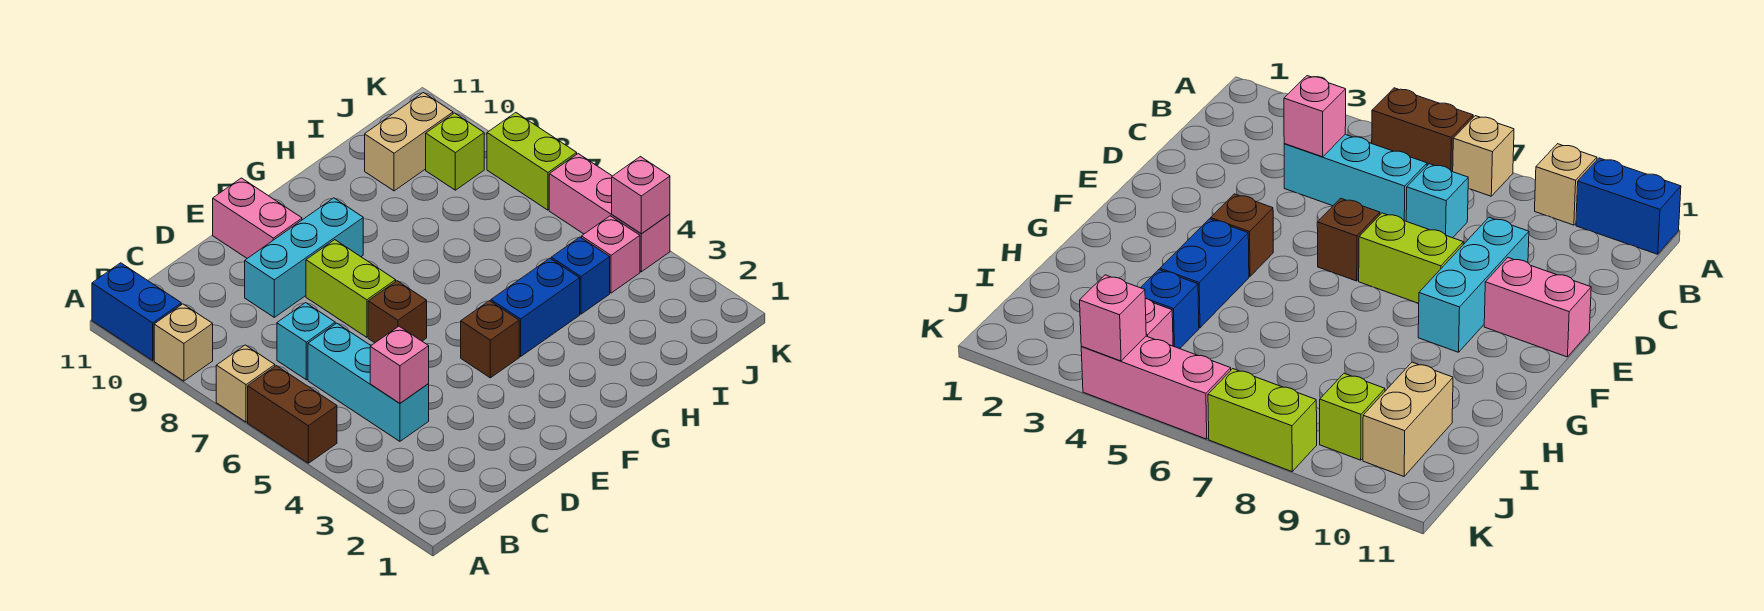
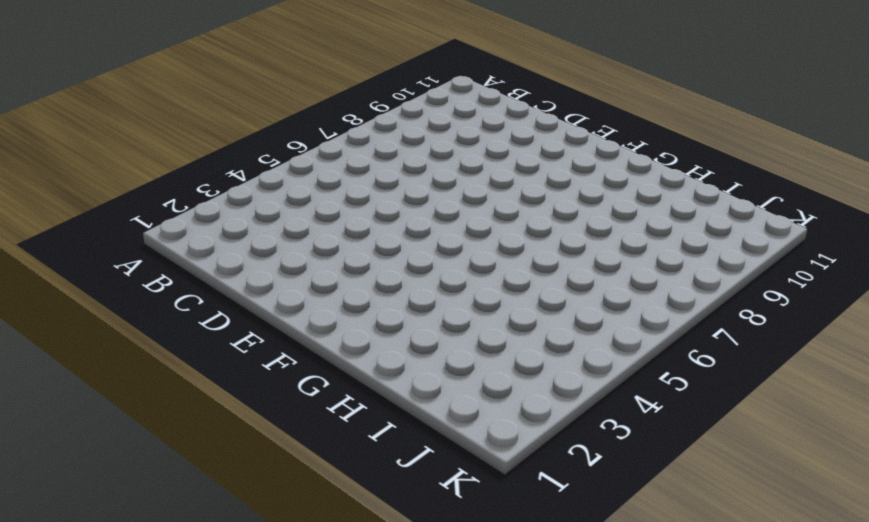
none -> brown brick A5:A6 level 1
none -> tan brick A7 level 1
none -> tan brick A9 level 1

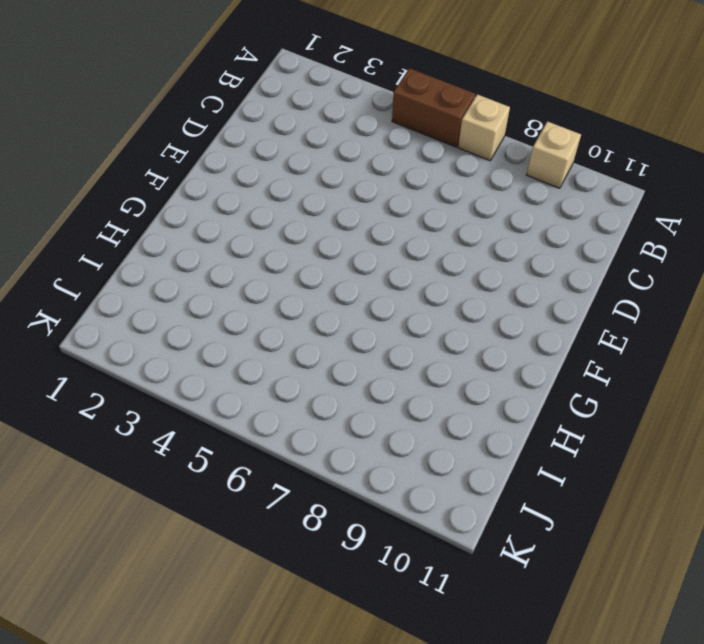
none -> blue brick A10:A11 level 1
none -> cyan brick C4:C6 level 1
none -> cyan brick C7 level 1

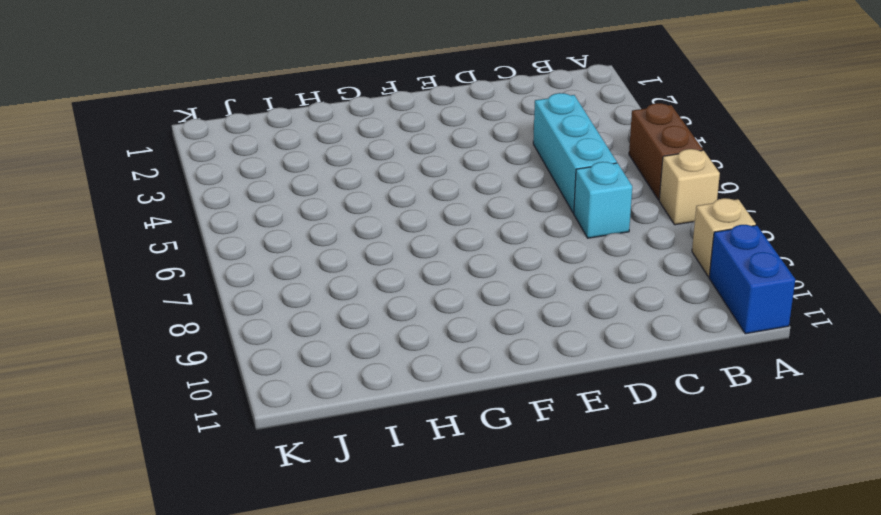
none -> cyan brick D9:F9 level 1
none -> brown brick E6 level 1
none -> lime brick E7:E8 level 1

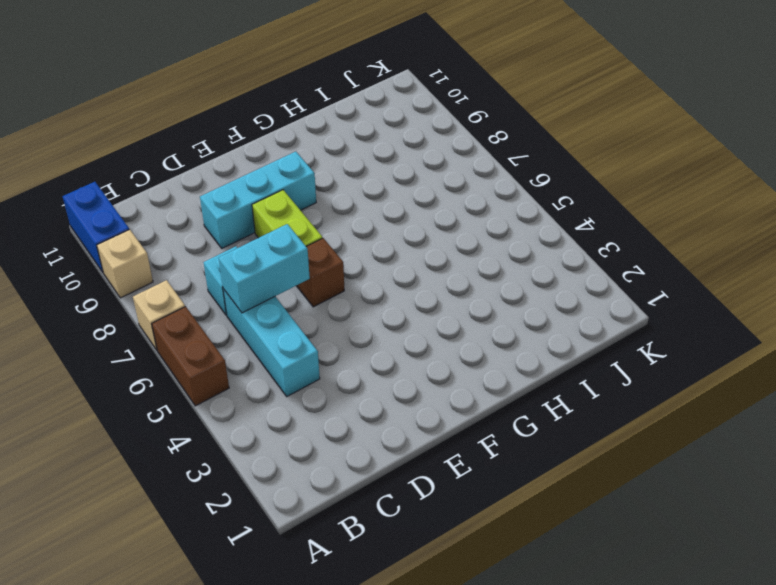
cyan brick C6:D6 level 2 -> none
none -> pink brick E10:E11 level 1
none -> brown brick F4 level 1
none -> blue brick G4:H4 level 1

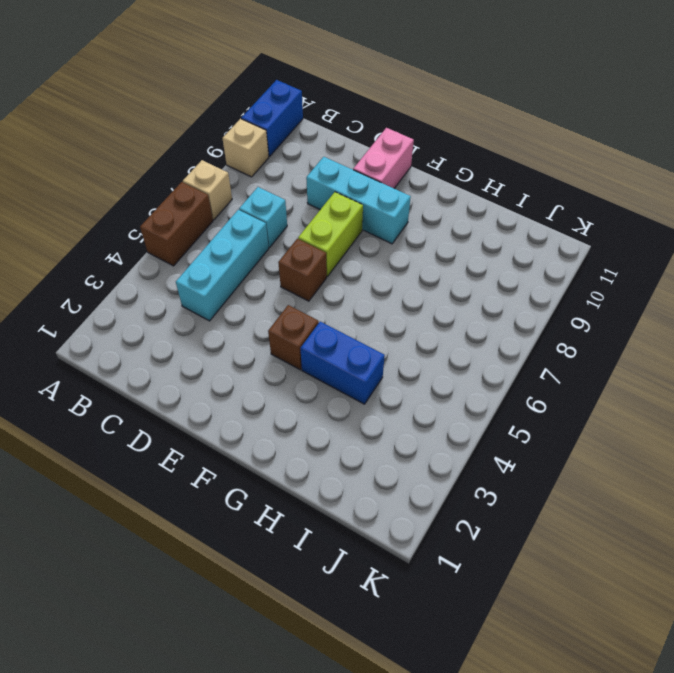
none -> blue brick I4 level 1
none -> tan brick I10:J10 level 1
none -> pink brick J4 level 1

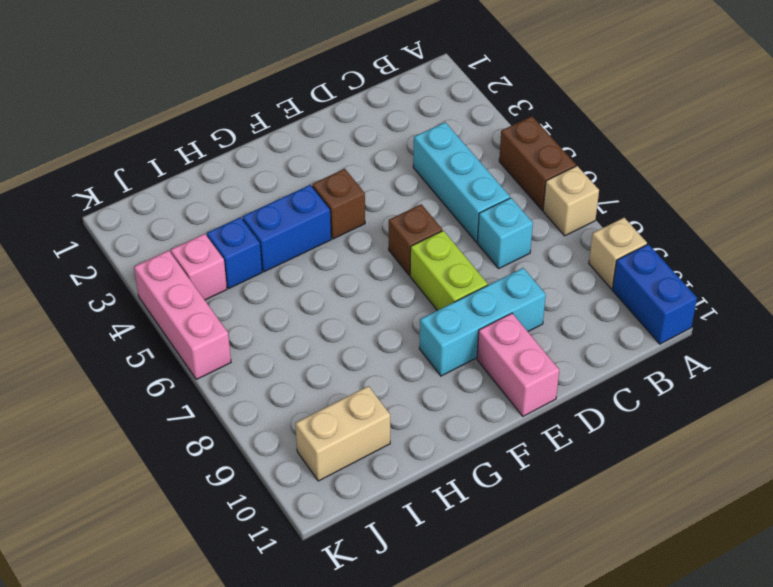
none -> lime brick J9 level 1
none -> lime brick K7:K8 level 1
none -> pink brick C4 level 2

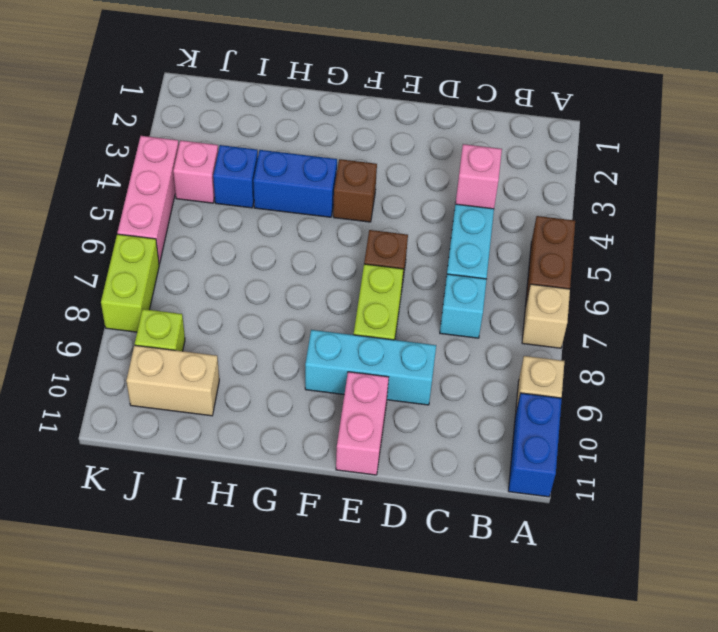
none -> pink brick K4 level 2

